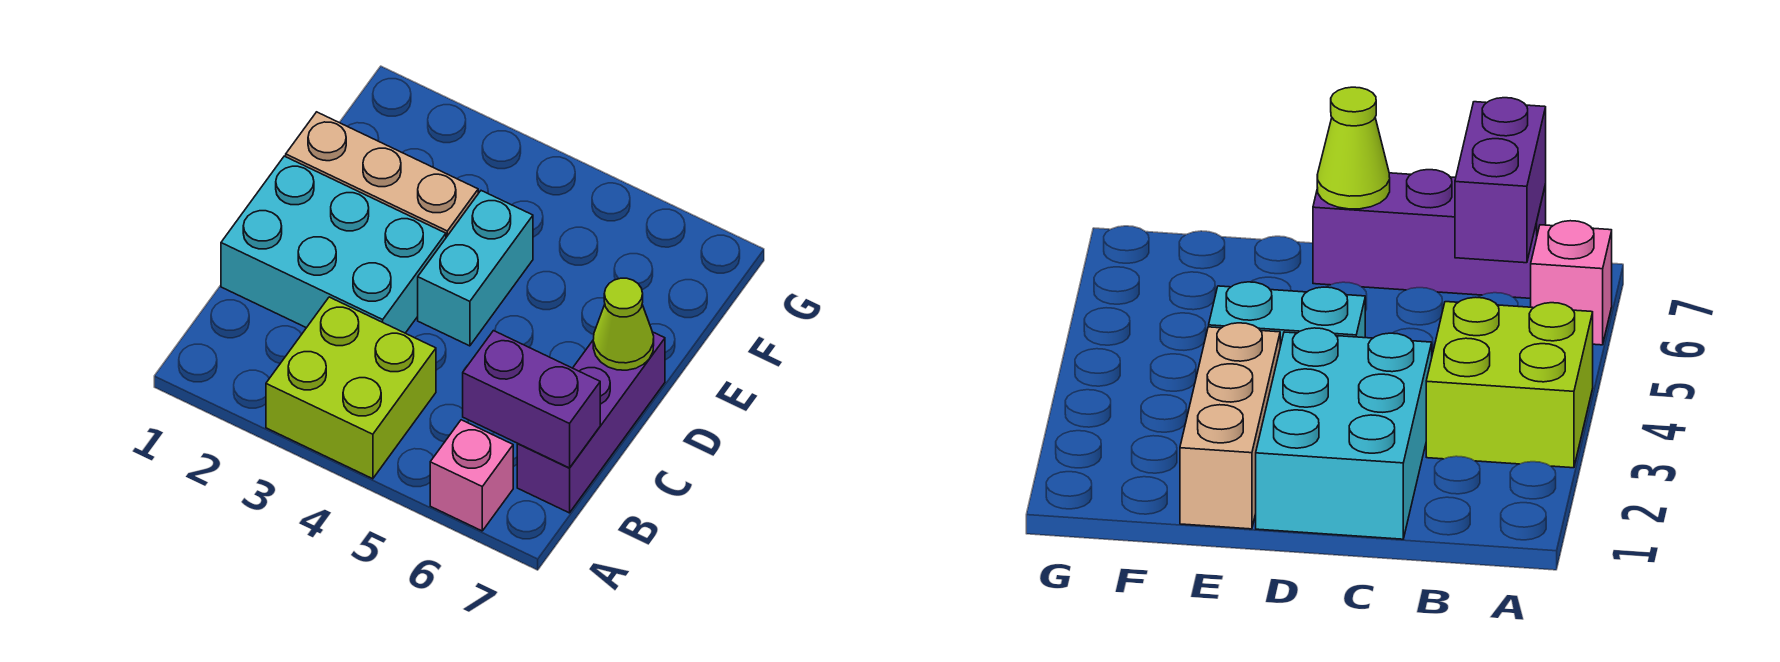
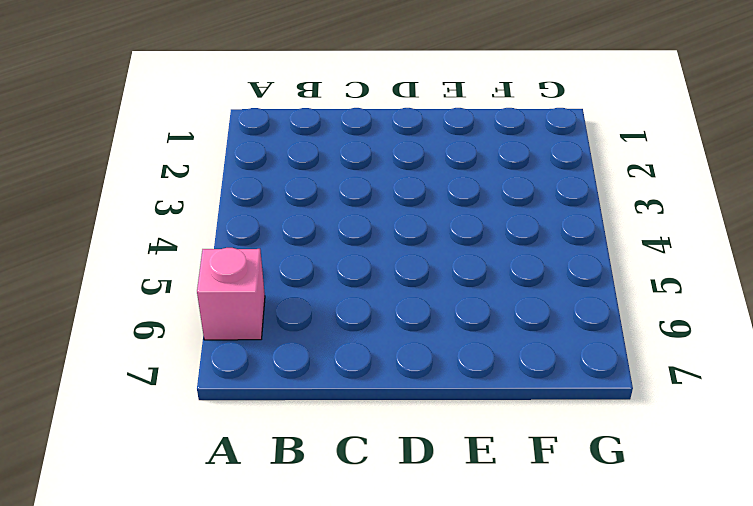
none -> lime brick A3:B4 level 1
none -> purple brick B7:D7 level 1

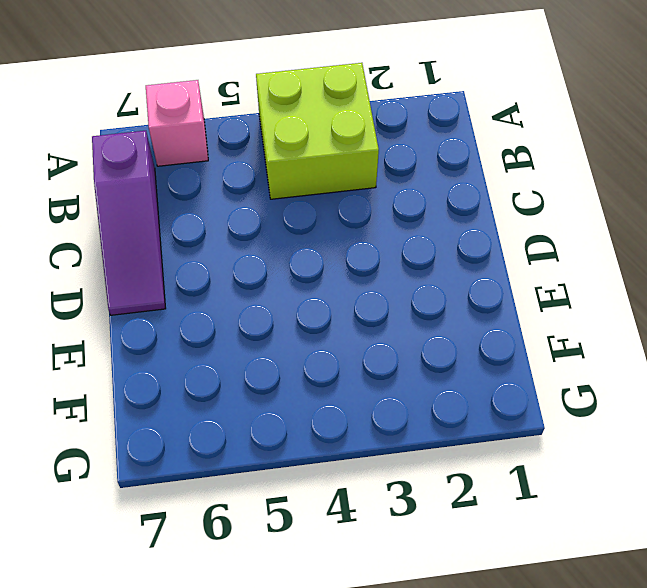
purple slope B7:D7 level 1 top B -> purple brick B7:D7 level 1
none -> cyan brick C1:D3 level 1
none -> cyan brick D4:E4 level 1

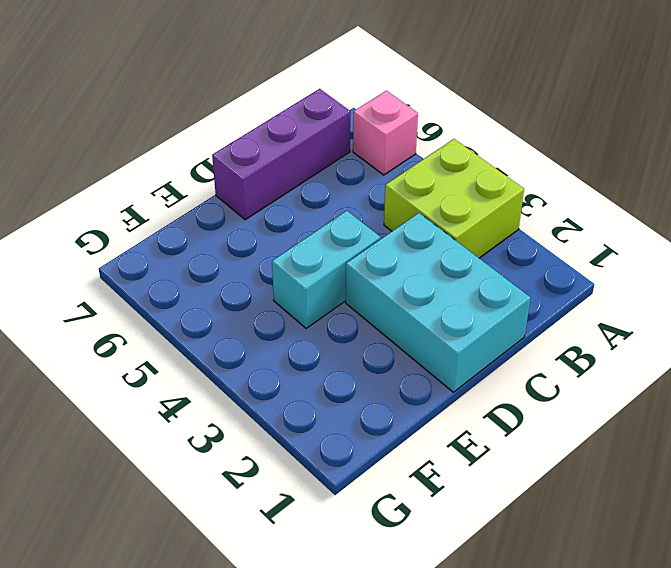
none -> tan brick E1:E3 level 1
none -> purple brick B6:B7 level 2

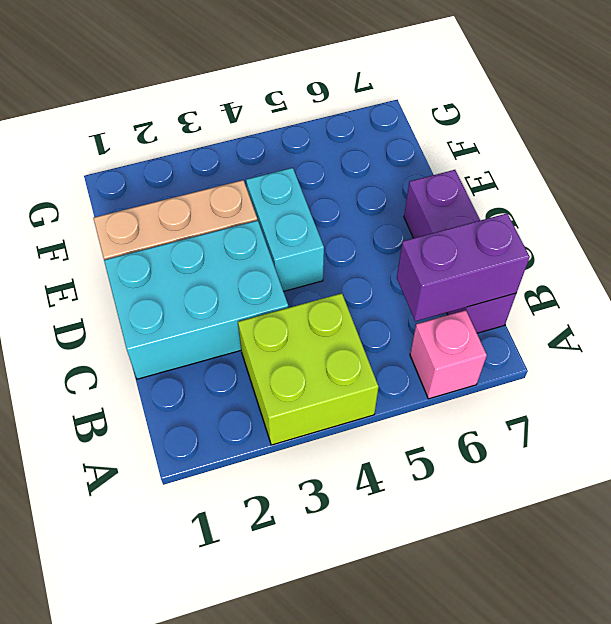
none -> lime cone D7 level 2

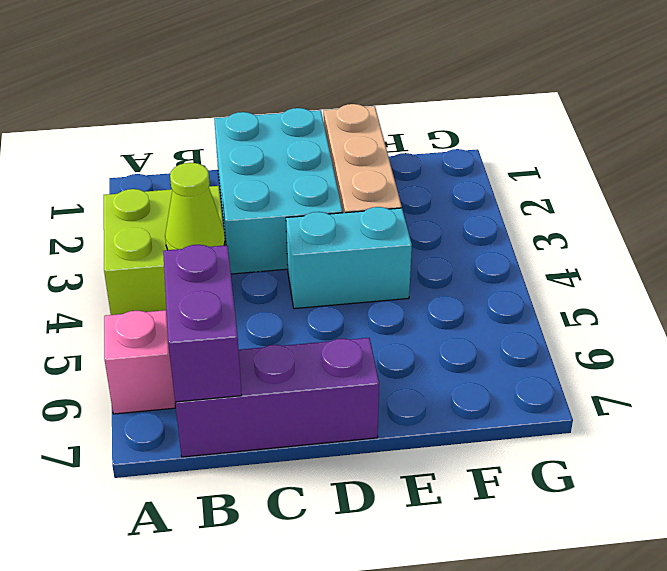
lime cone B4 level 2 -> lime cone D7 level 2

